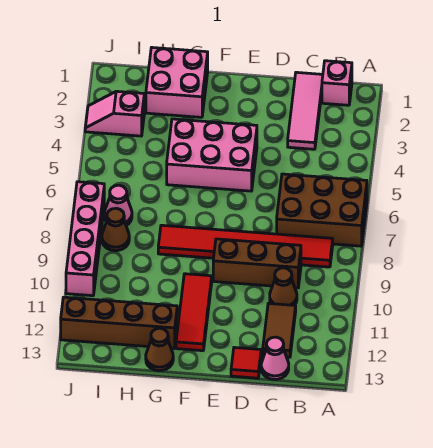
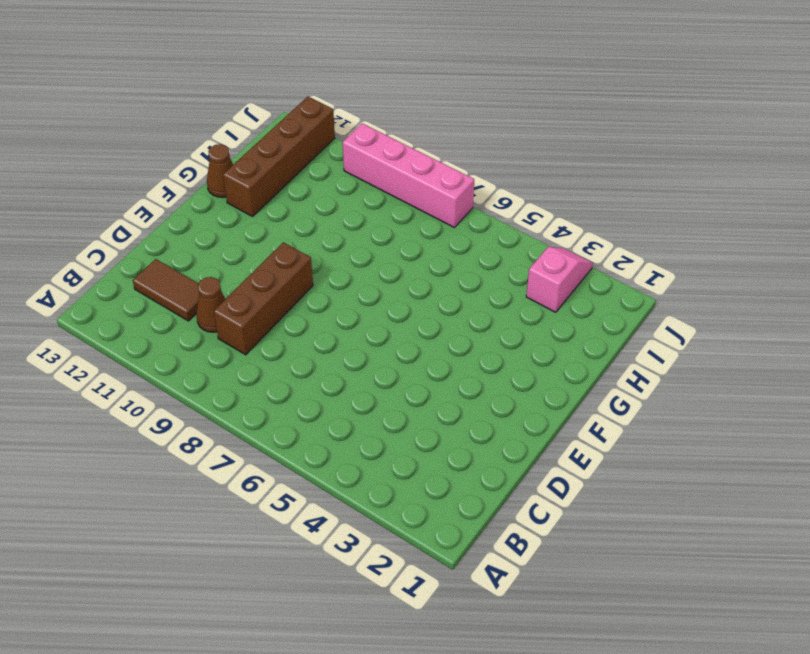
none -> brown brick A6:C7 level 1
none -> pink brick B1 level 1
none -> red tile B8:G8 level 1

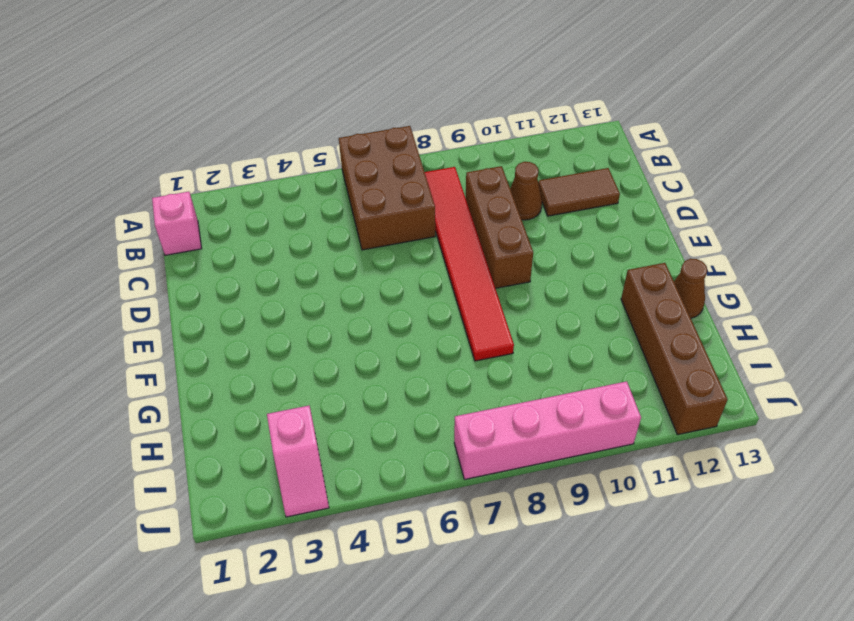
none -> pink tile C1:C3 level 1
none -> pink cone C13 level 1
none -> red tile D13 level 1

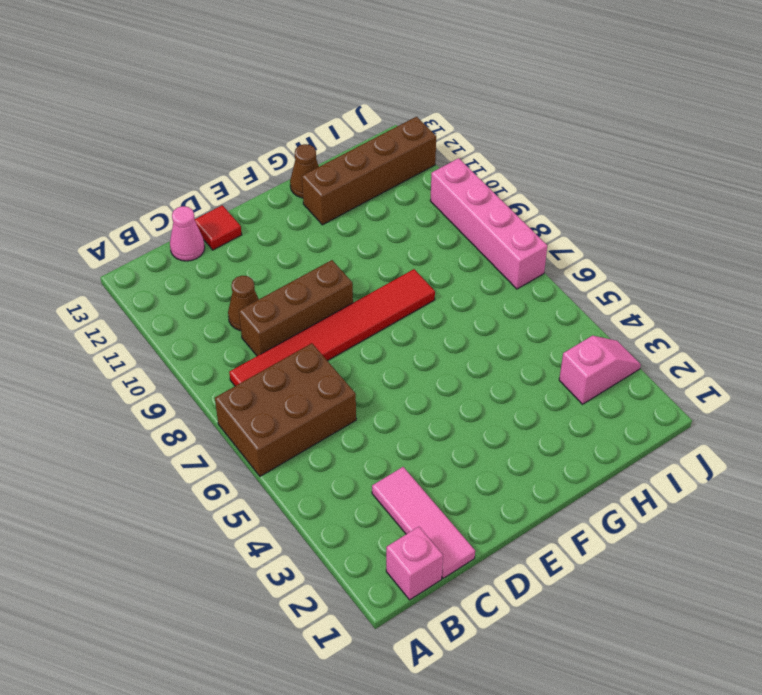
none -> brown tile C11:C12 level 1
none -> pink brick E4:G5 level 1
none -> red tile F10:F12 level 1

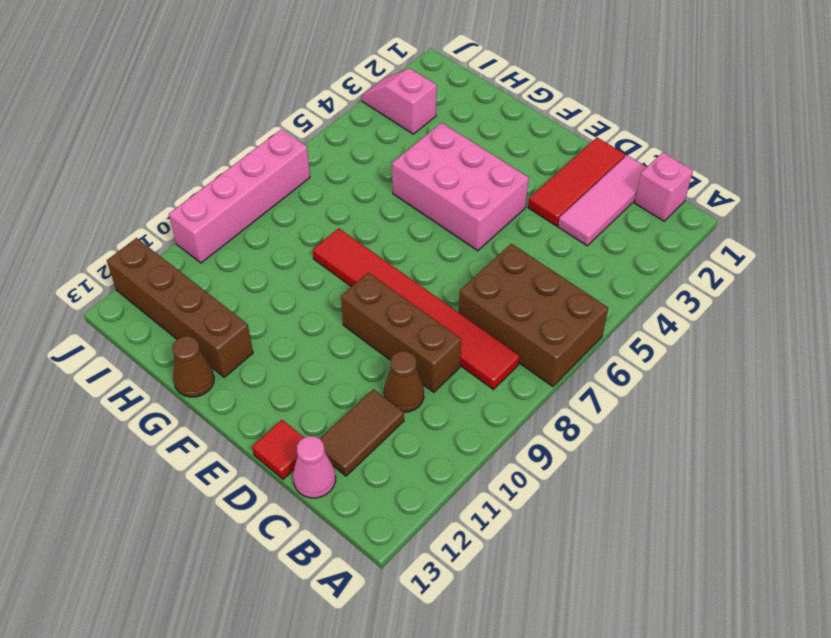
red tile D1:D3 level 1 -> red tile F10:F12 level 1
none -> pink brick G1:H2 level 1
none -> pink cone I7 level 1
none -> brown cone I8 level 1

